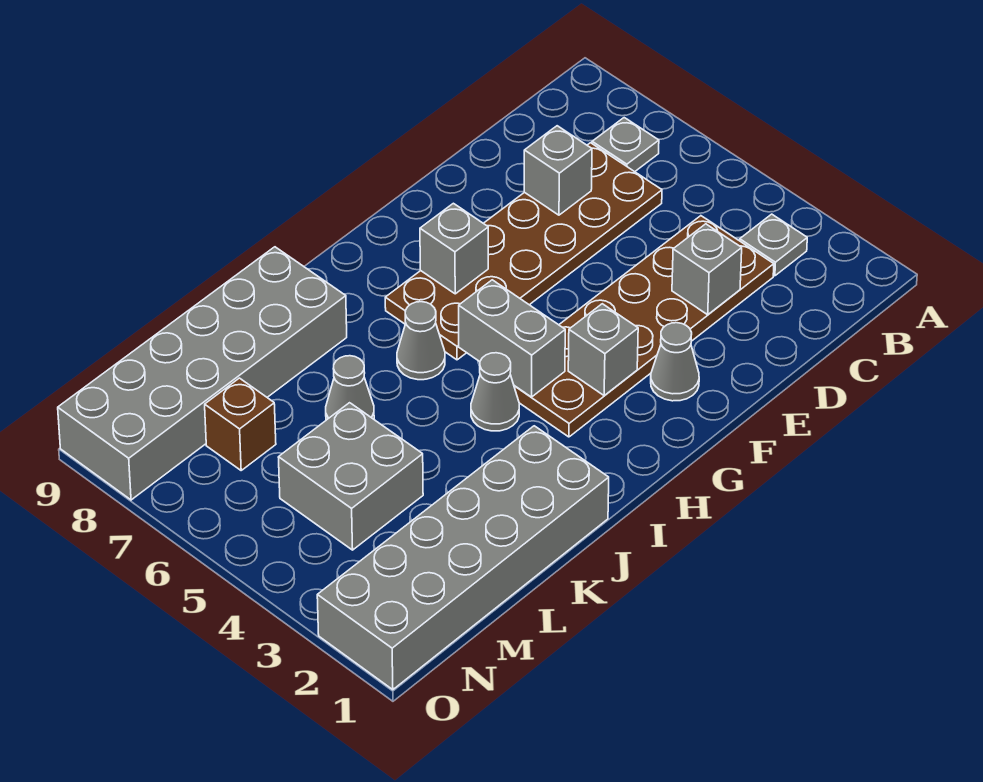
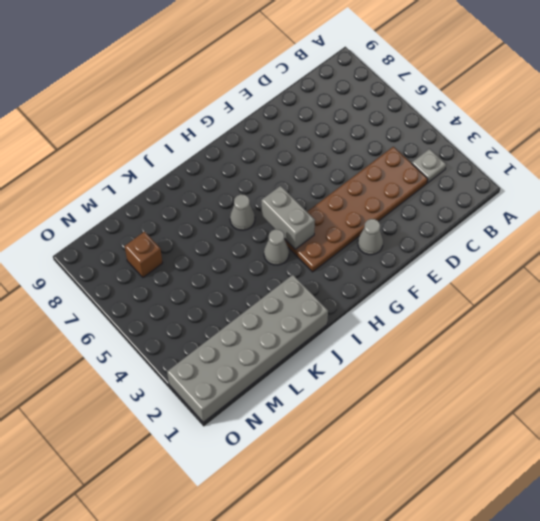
none -> grey plate B7 level 1
none -> brown plate C6:H7 level 1
none -> grey brick J8:O9 level 1

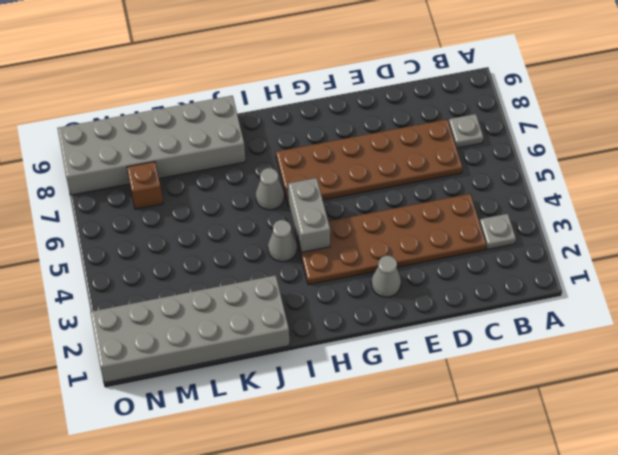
none -> grey cone K6 level 1
none -> grey brick L4:M5 level 1
none -> grey brick D3 level 2

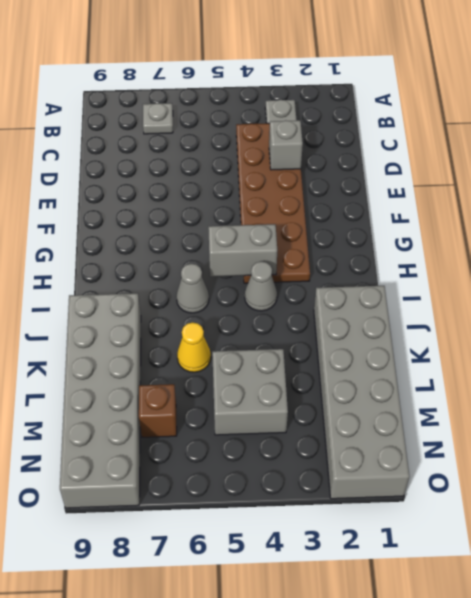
yellow cone K6 level 1 -> grey cone K6 level 1
none -> brown plate C6:H7 level 1
none -> grey cone F2 level 1
none -> grey brick D7 level 2

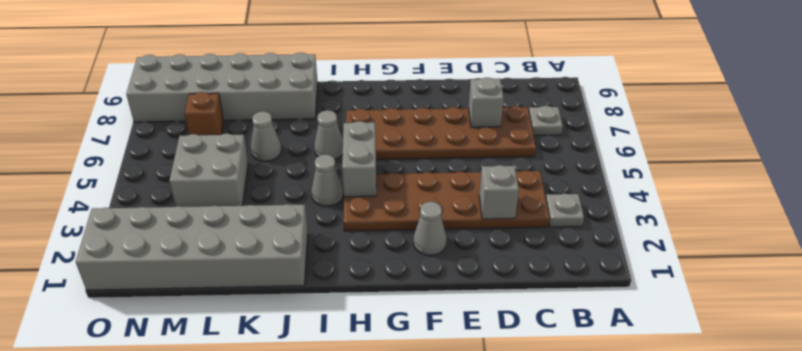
none -> grey brick G3 level 2
none -> grey brick G7 level 2

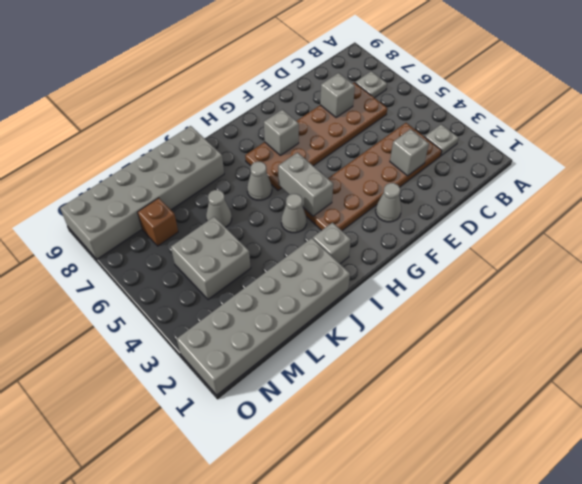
grey brick I2 level 1 -> grey brick G3 level 2

